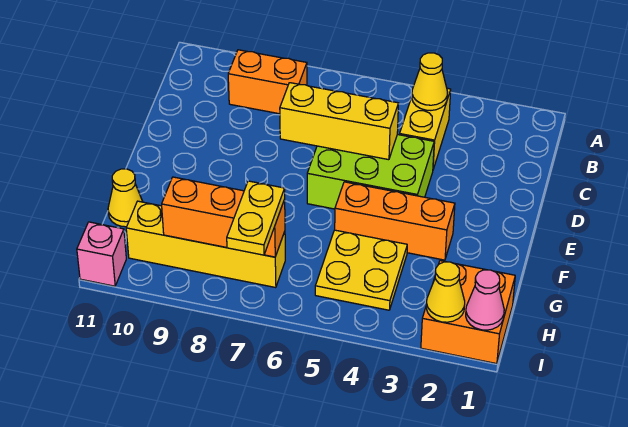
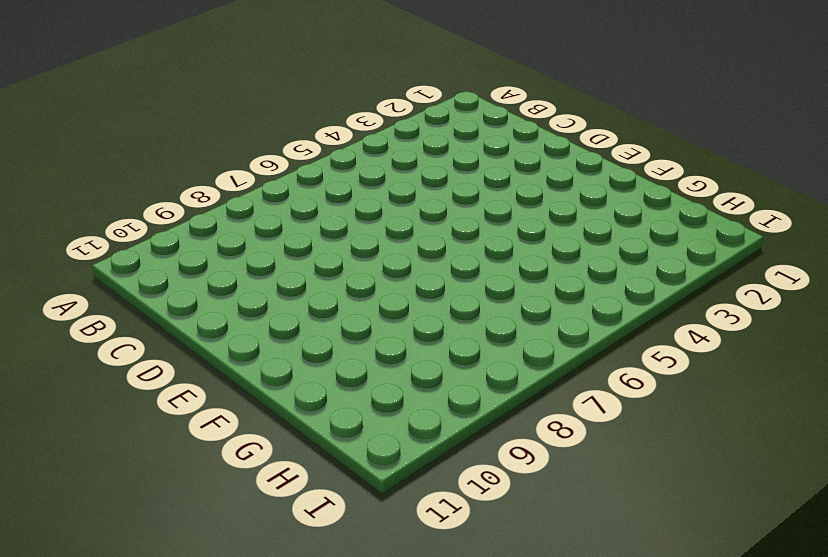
none -> yellow brick B4:C4 level 1
none -> orange brick B8:B9 level 1
none -> lime brick D4:E6 level 1

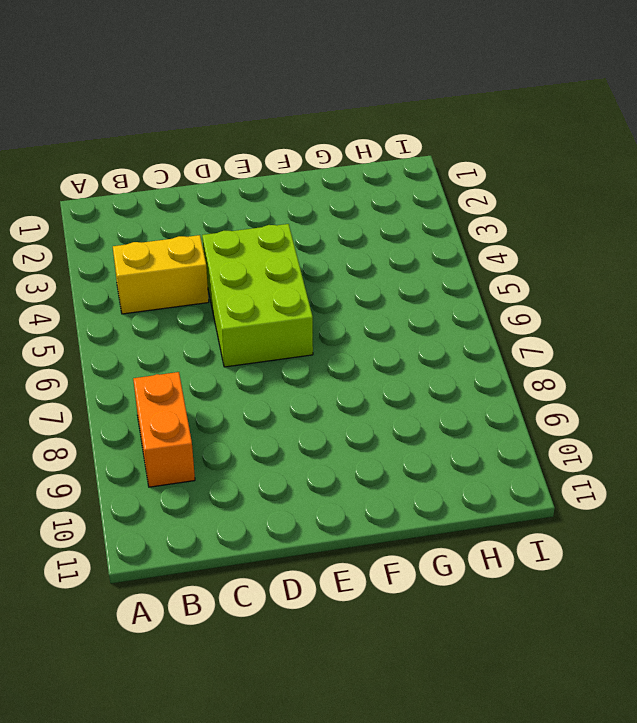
none -> orange brick F3:F5 level 1
none -> yellow plate G4:H5 level 1
none -> yellow cone G11 level 1

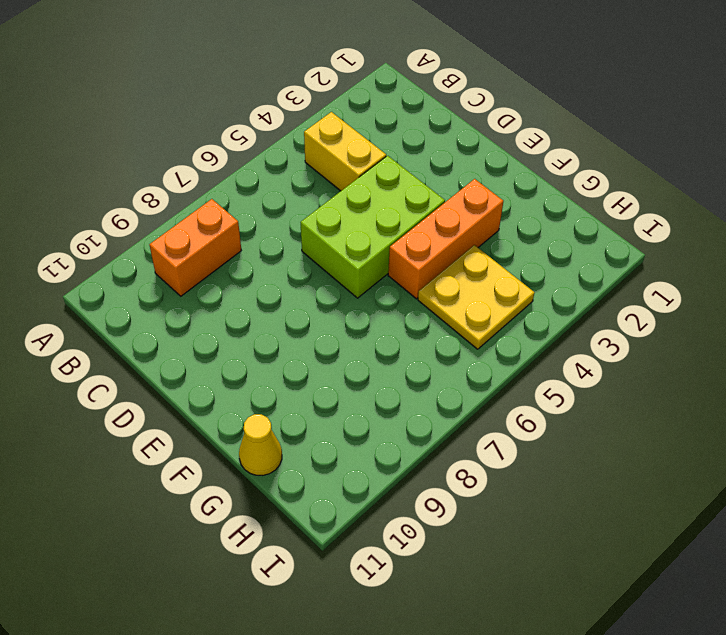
none -> orange brick H1:I2 level 1
none -> yellow brick H7:H10 level 1
none -> pink brick I11 level 1

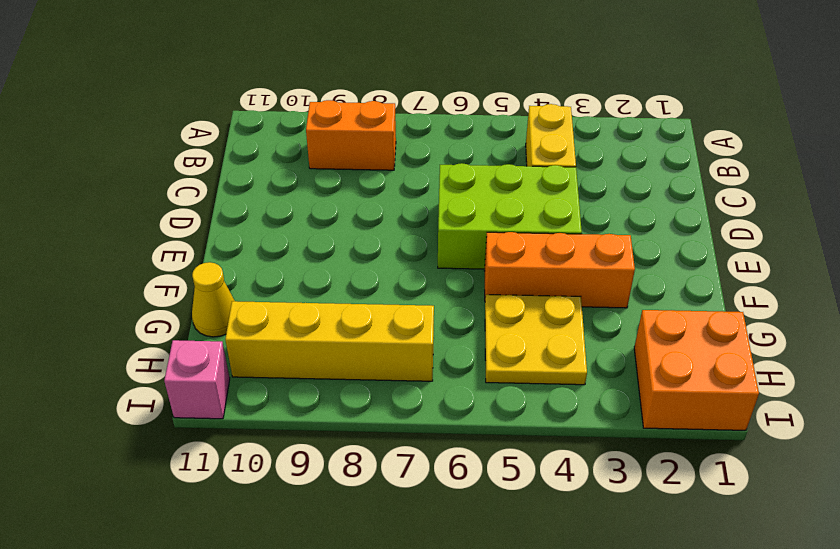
none -> yellow cone B4 level 2
none -> yellow brick D5:D7 level 2
none -> orange brick H7:H9 level 2

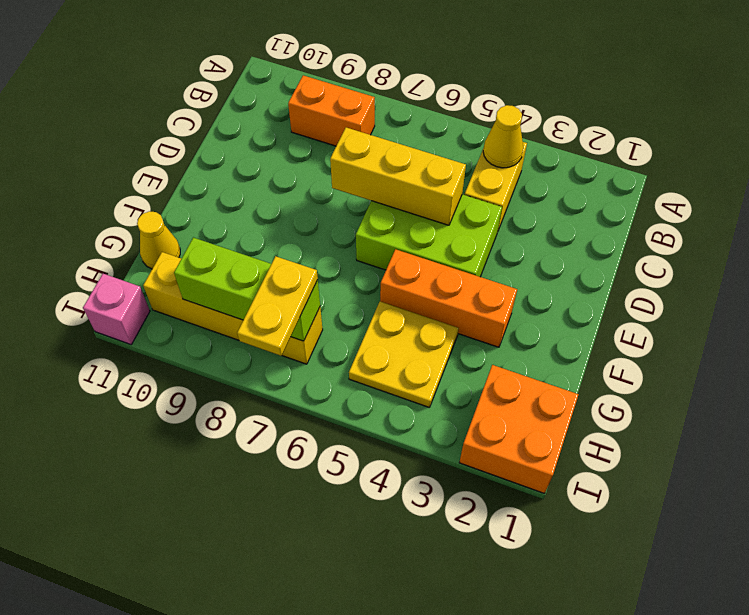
lime brick H7:H9 level 2 -> orange brick H7:H9 level 2
none -> pink cone I1 level 2
none -> yellow cone I2 level 2

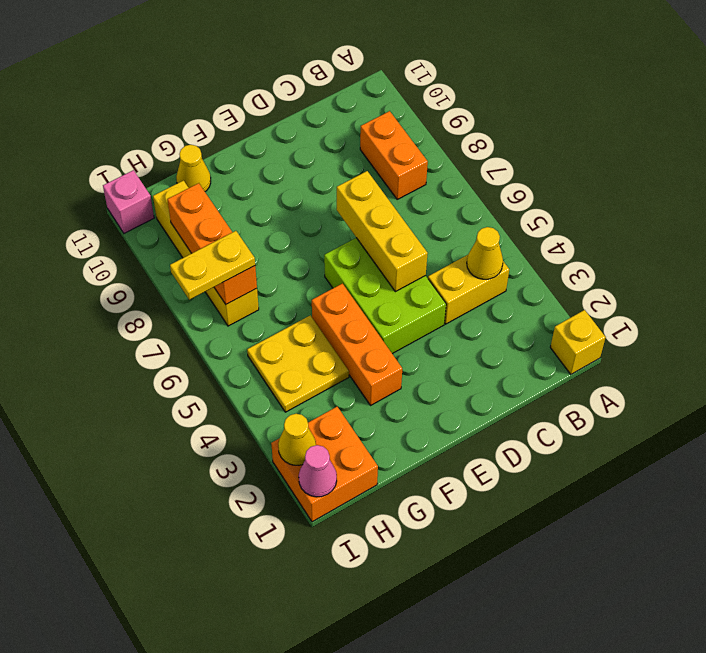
yellow brick A1 level 1 -> none

